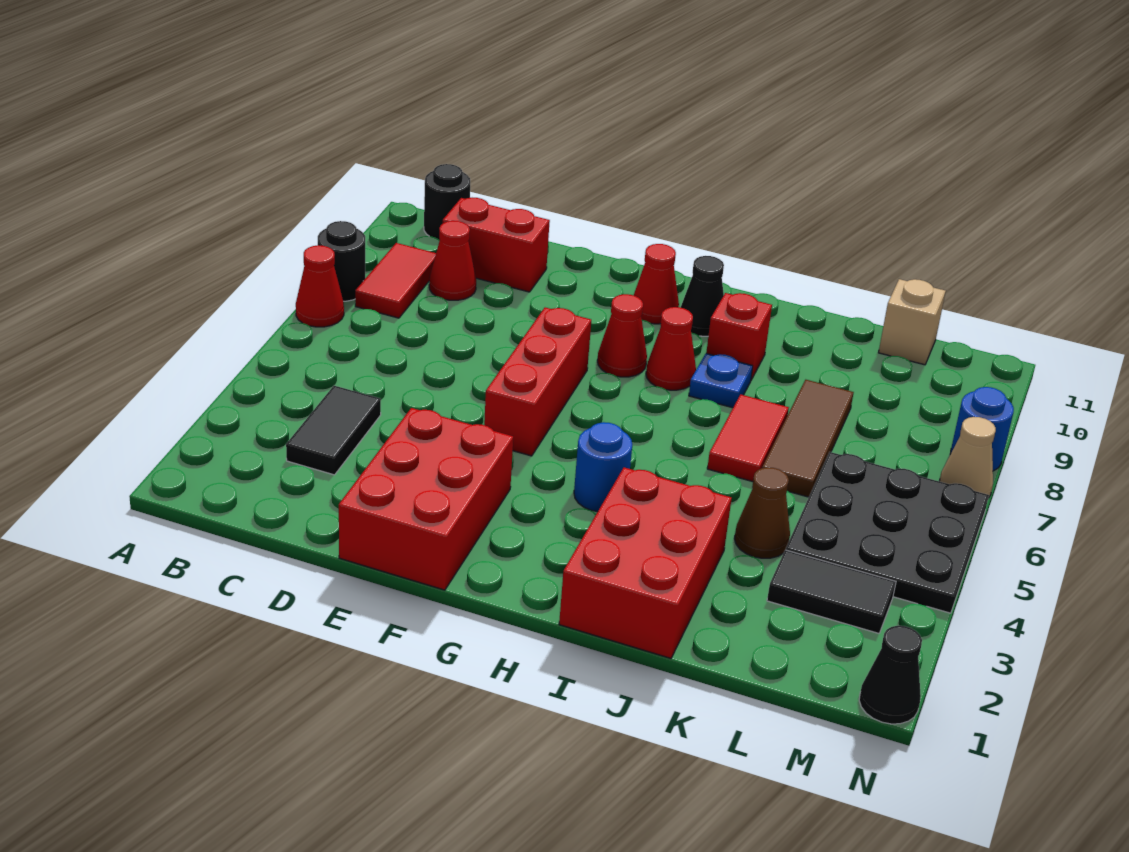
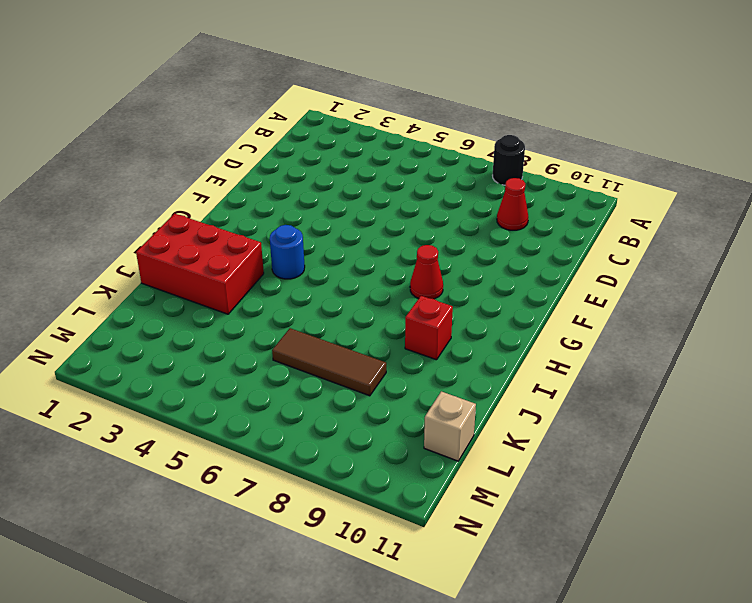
none -> red cone A7 level 1
none -> red tile B8:B9 level 1
none -> black round brick B11 level 1

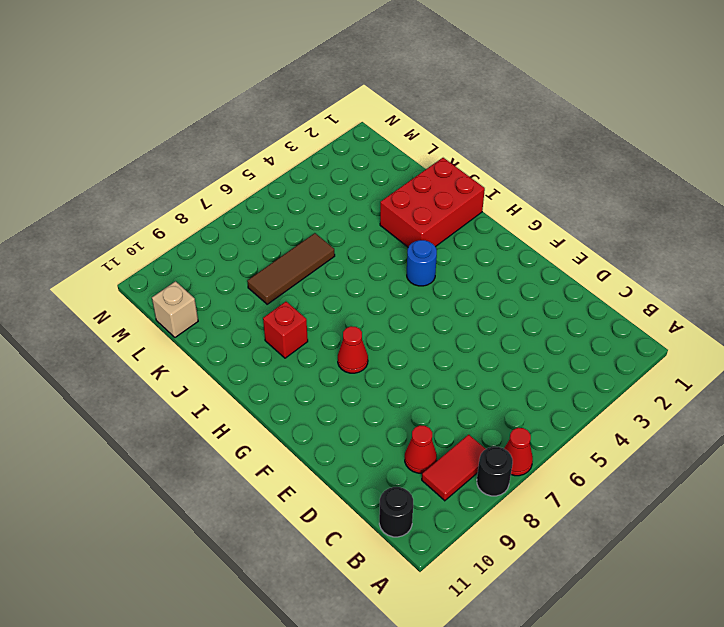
none -> black tile C3:C4 level 1
none -> red brick C10:D10 level 1
none -> red brick E1:F3 level 1

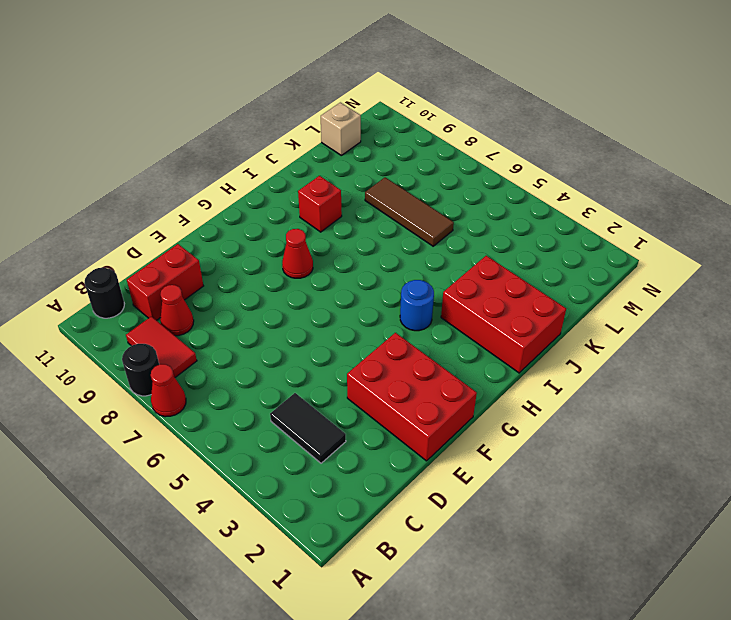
none -> red brick F5:F7 level 1
none -> red cone G10 level 1
none -> red cone H8 level 1

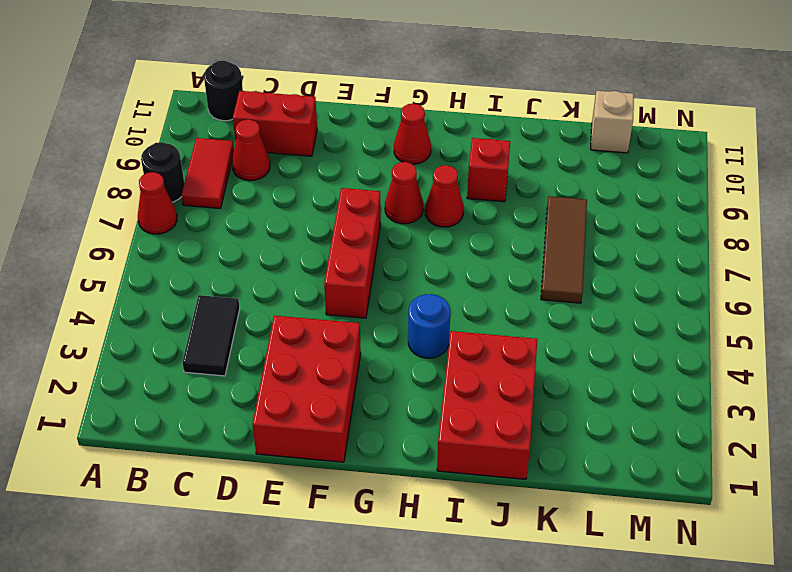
none -> black cone H10 level 1
none -> blue plate I8 level 1
none -> red tile J6:J7 level 1

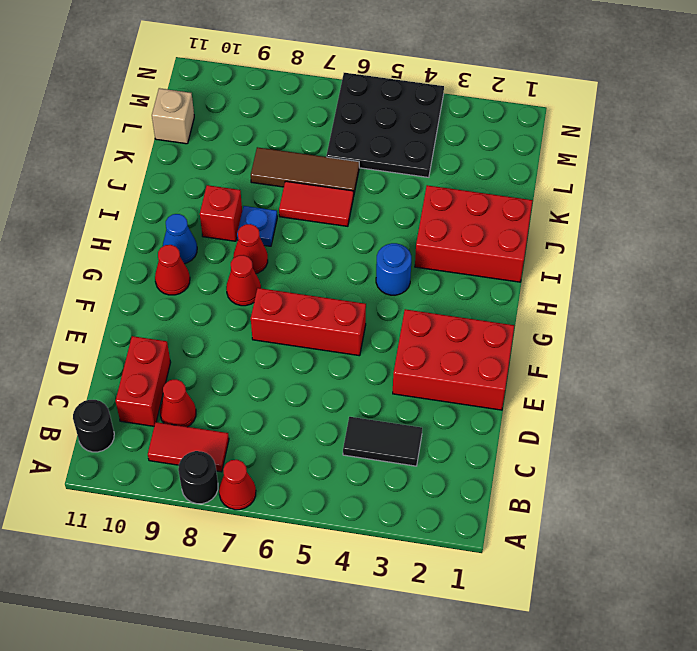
blue cone H10 level 1 -> black cone H10 level 1
none -> brown cone K4 level 1
none -> black tile L3:M3 level 1
none -> black cone N1 level 1

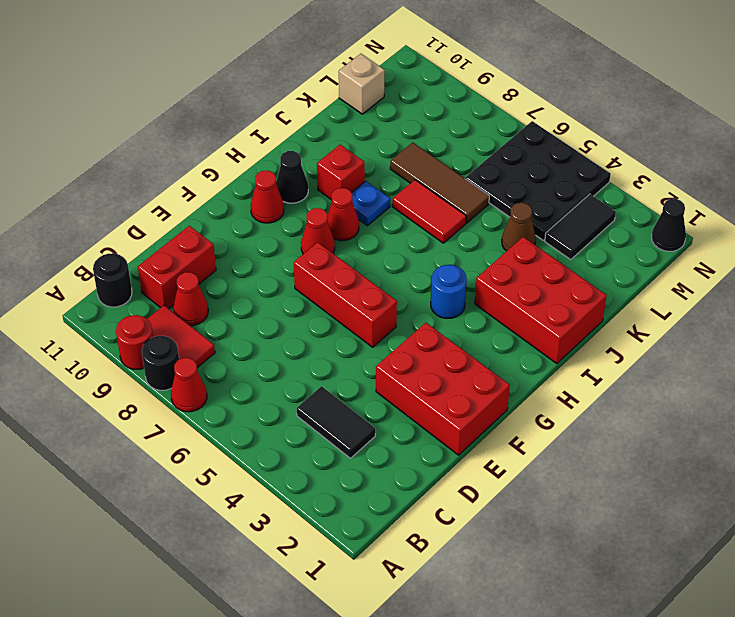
red round brick A9 level 1 -> none
none -> tan cone N7 level 1
none -> blue round brick N8 level 1

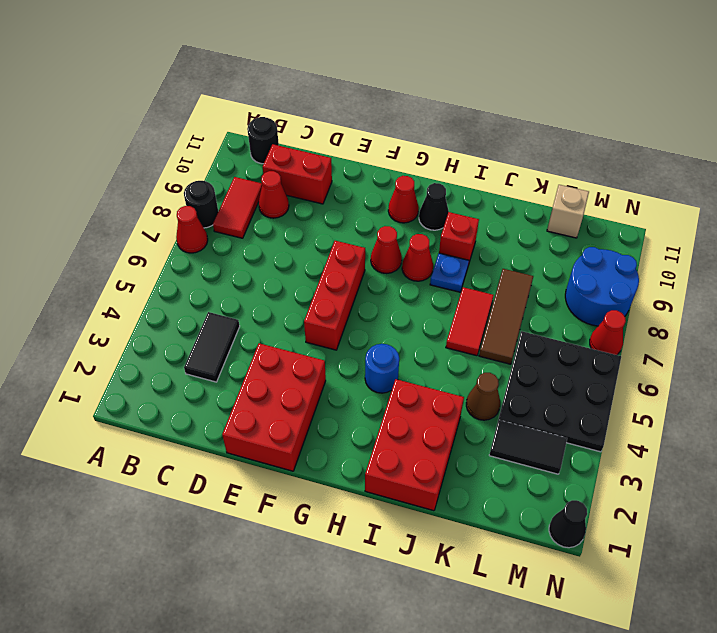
blue round brick M8:N9 level 1 -> blue round brick N8 level 1
red cone N7 level 1 -> tan cone N7 level 1

